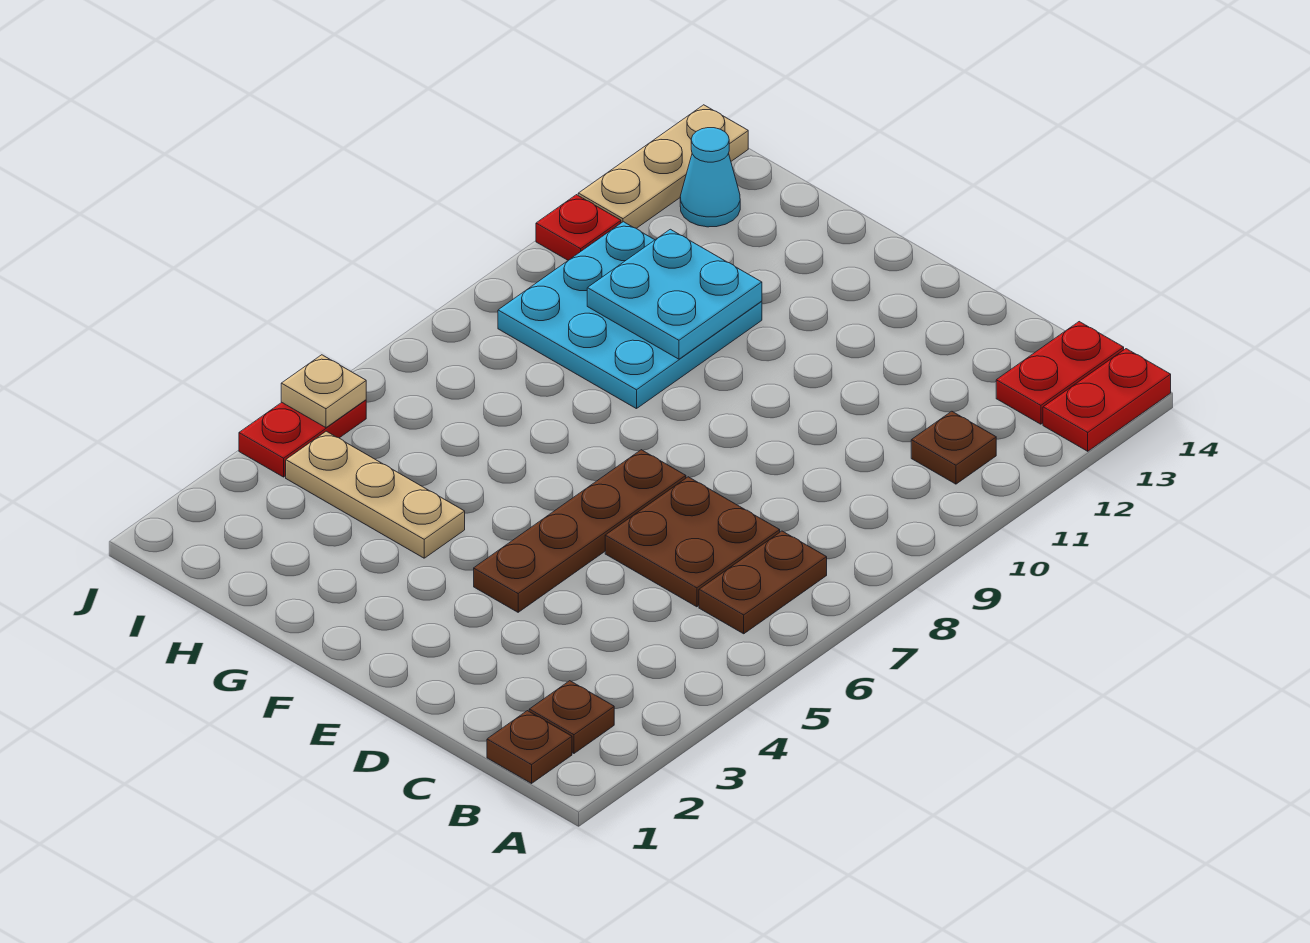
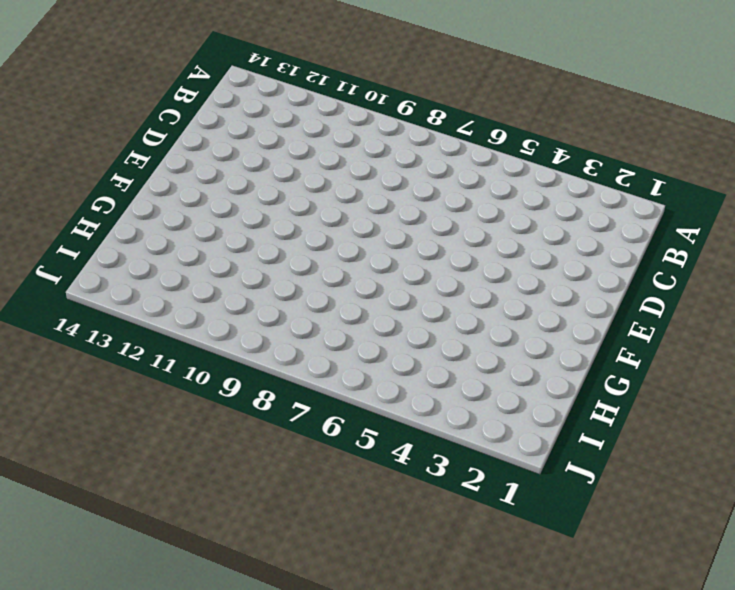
none -> red plate A13:A14 level 1
none -> brown plate B1 level 1
none -> brown plate B2 level 1

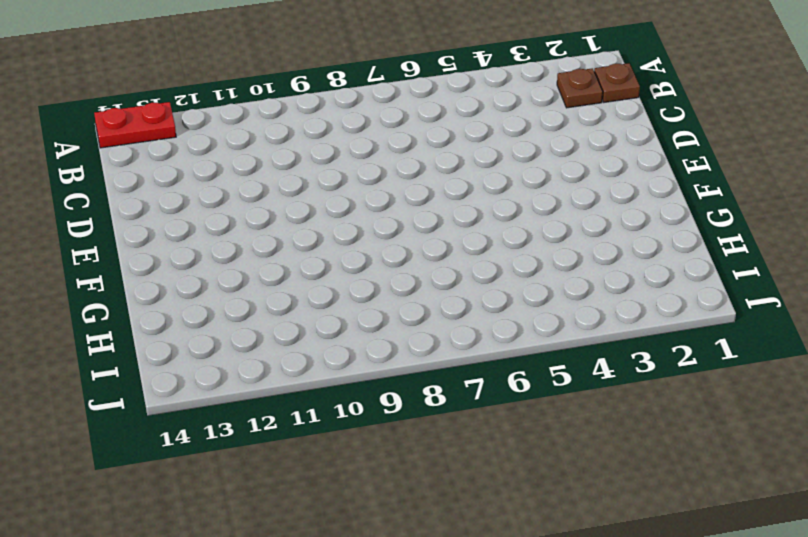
none -> brown plate B6:B7 level 1
none -> brown plate B11 level 1
none -> red plate B13:B14 level 1

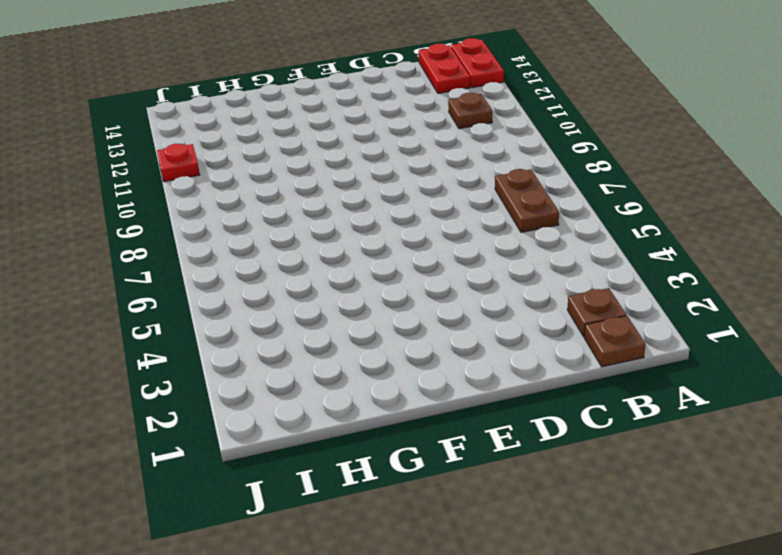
none -> brown plate C6:D7 level 1
none -> brown plate E4:E7 level 1
none -> tan plate G4:I4 level 1

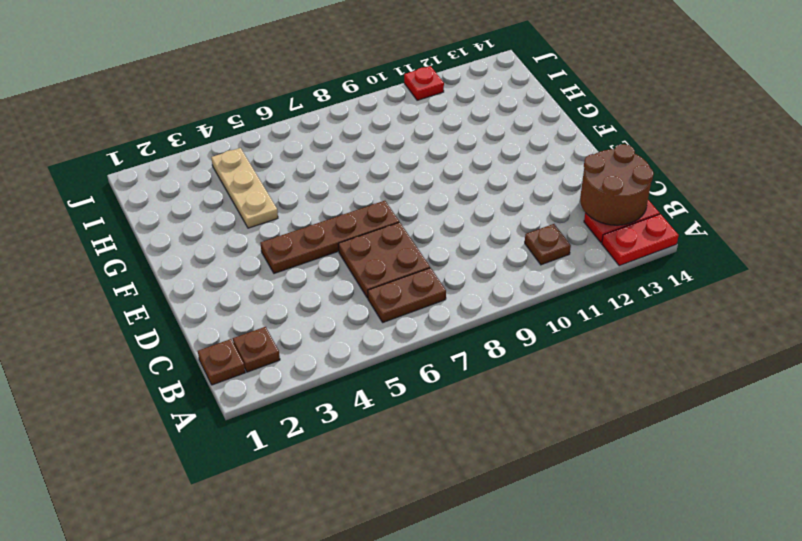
brown round brick B13:C14 level 2 -> none
none -> cyan plate G9:I11 level 1
none -> cyan cone I13 level 1
none -> red plate J4:J5 level 1

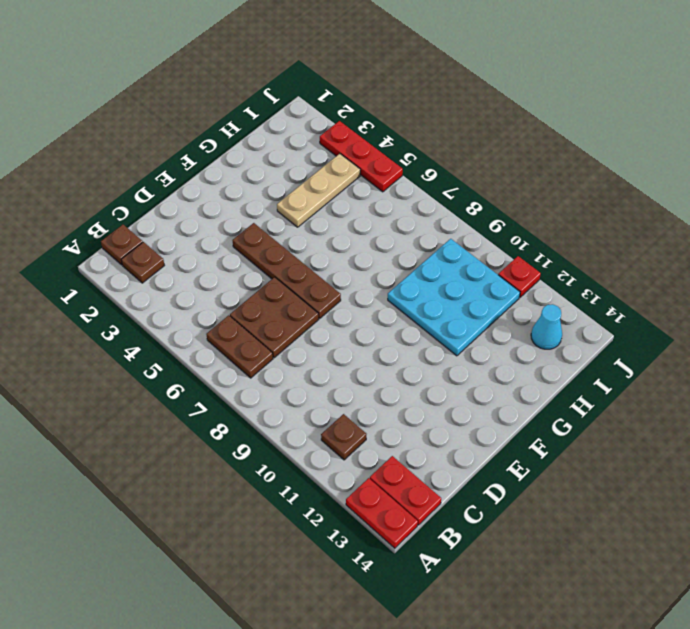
red plate J3:J5 level 1 -> red plate J4:J5 level 1
none -> tan plate J12:J14 level 1
none -> cyan plate G10:H11 level 2
none -> tan plate J5 level 2

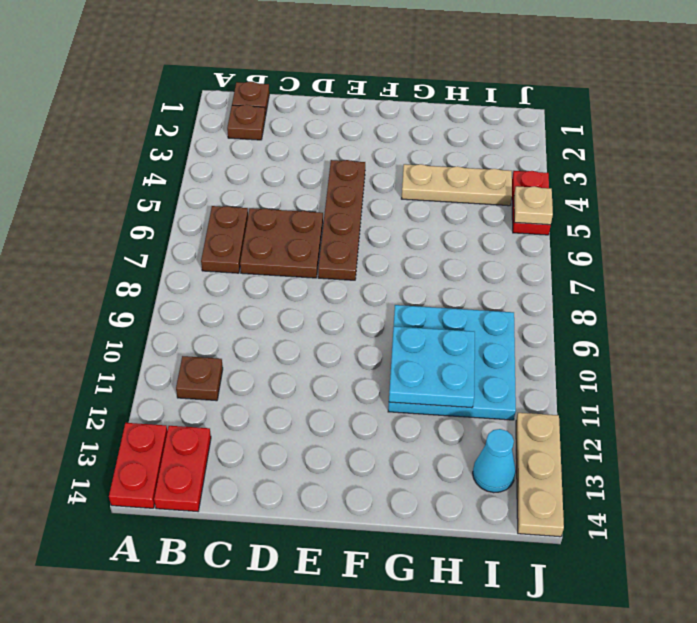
none -> red plate J11 level 1

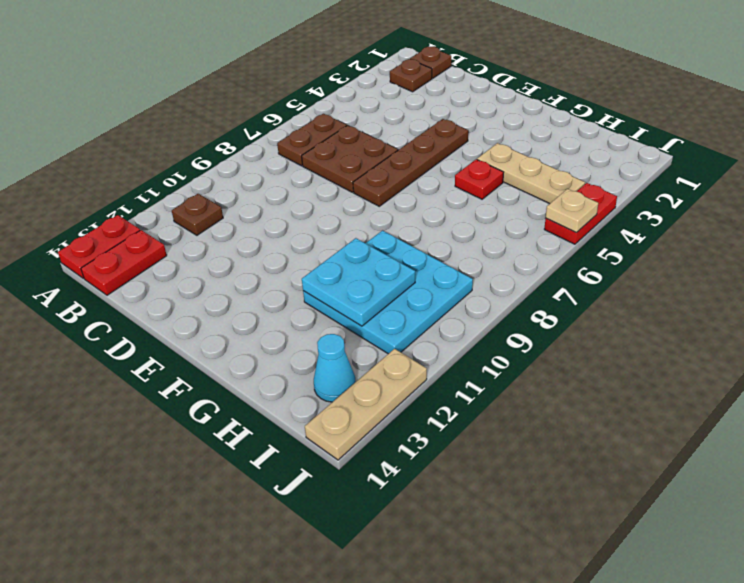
red plate G5 level 1 -> red plate J11 level 1

